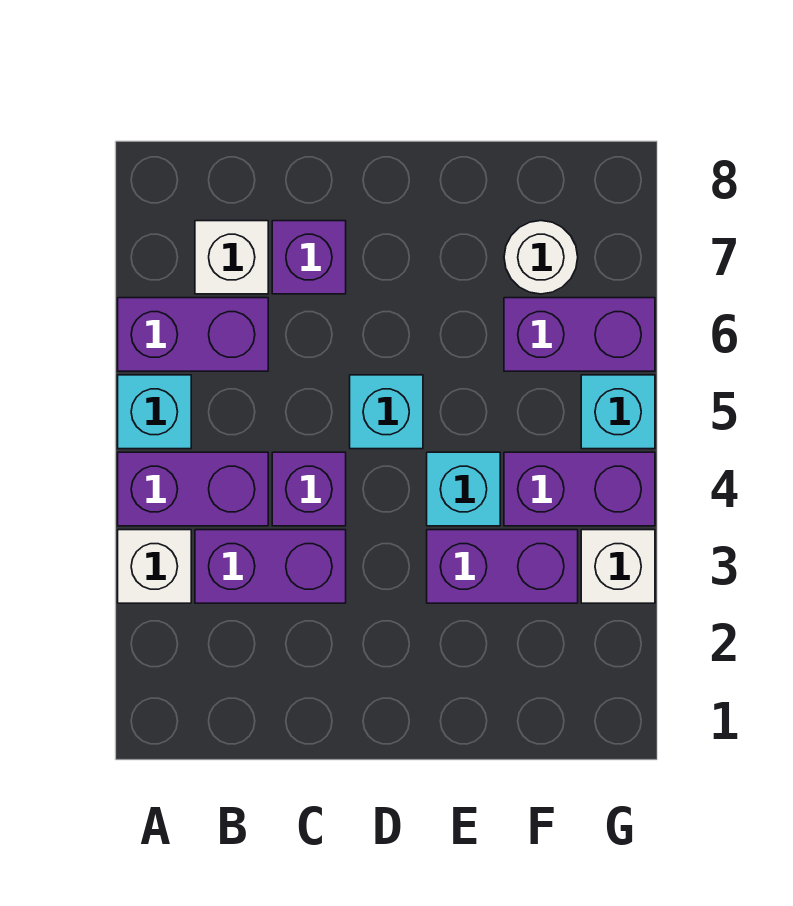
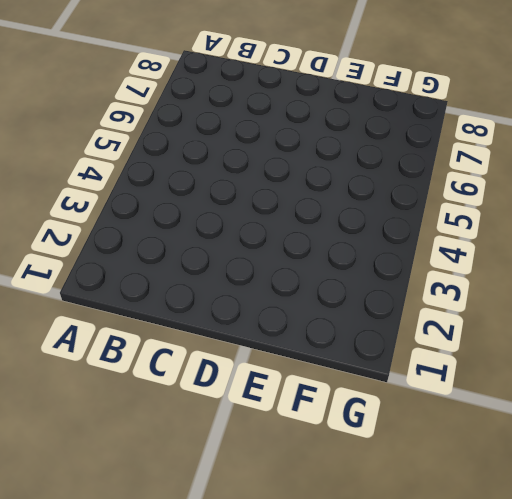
none -> white brick A3 level 1
none -> purple brick A4:B4 level 1
none -> cyan brick A5 level 1

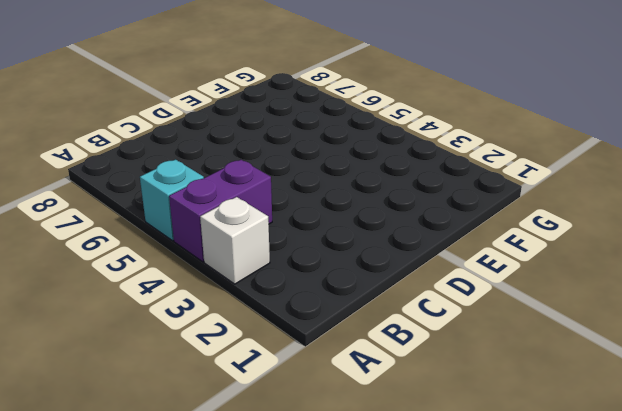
none -> purple brick A6:B6 level 1
none -> purple brick B3:C3 level 1
none -> white brick B7 level 1

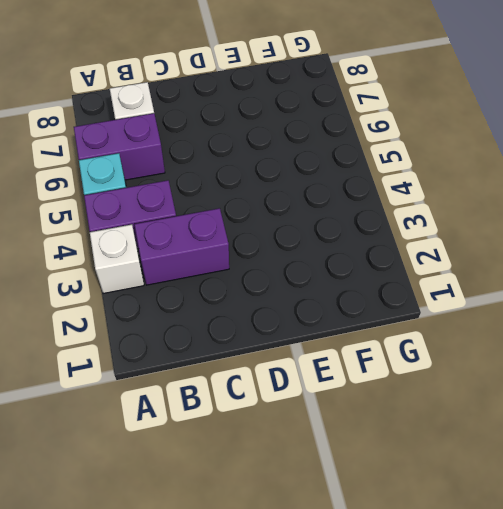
none -> purple brick C4 level 1
none -> purple brick C7 level 1
none -> cyan brick D5 level 1

